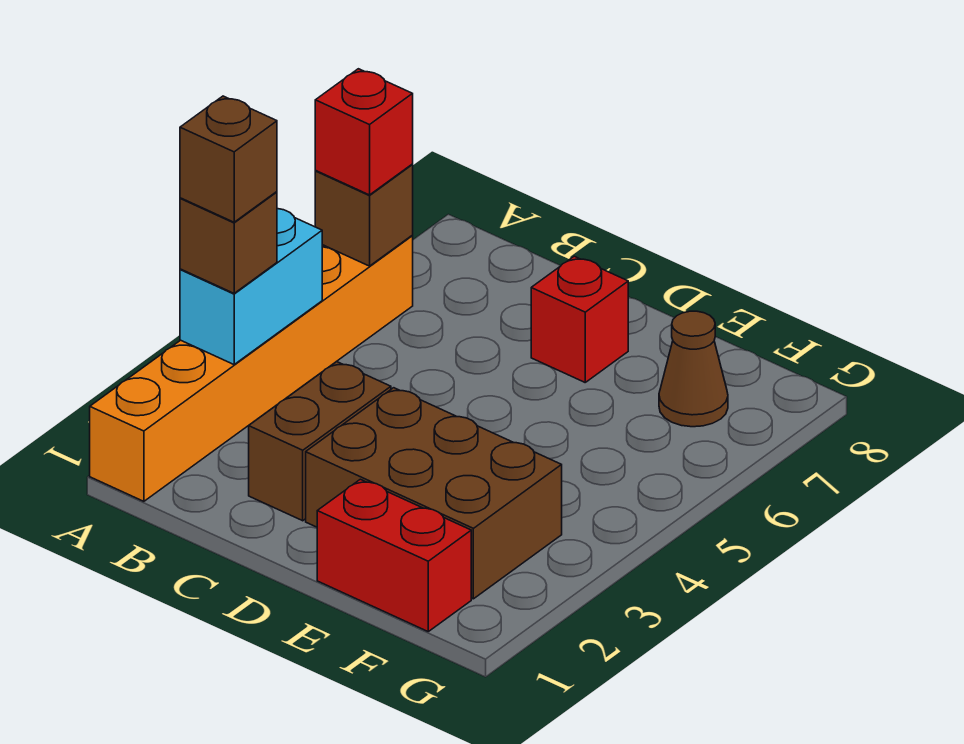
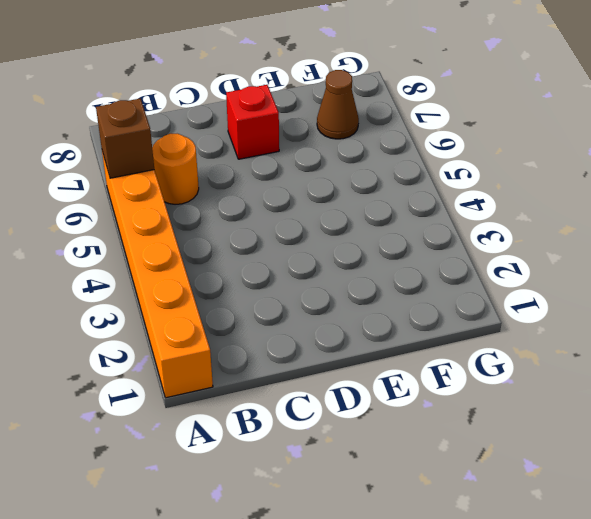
orange round brick B6 level 1 -> none
none -> brown brick C2:C3 level 1
none -> brown brick D2:F3 level 1

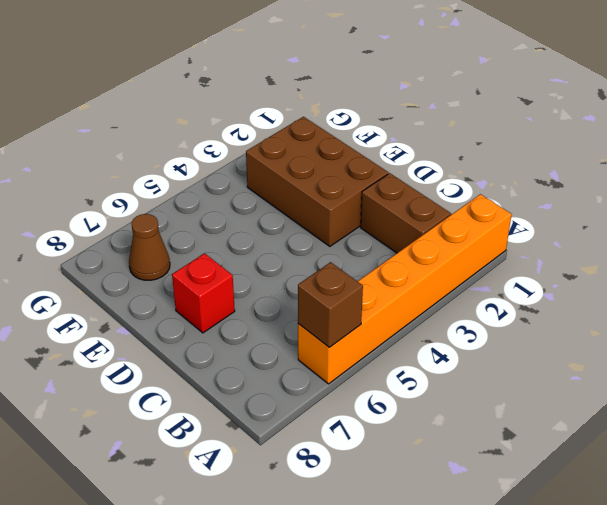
brown brick B2:C2 level 1 -> brown brick C2:C3 level 1
none -> red brick E1:F1 level 1
none -> cyan brick A3:A4 level 2

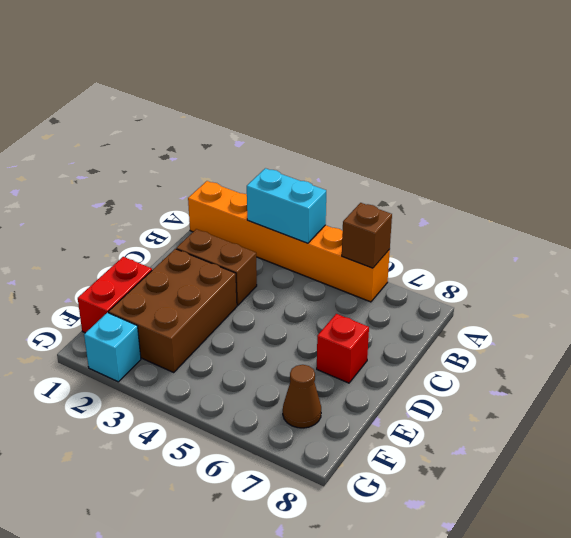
cyan brick G2 level 1 -> none
none -> brown brick A3 level 3
none -> red brick A6 level 3

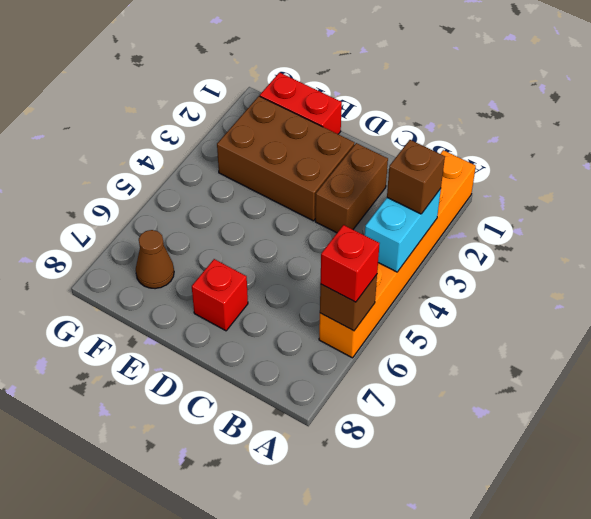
none -> brown brick A3 level 4

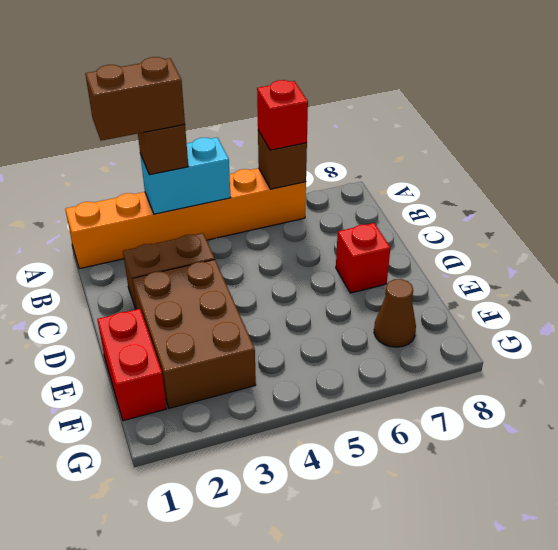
brown brick A2:A3 level 4 -> brown brick A3 level 4

